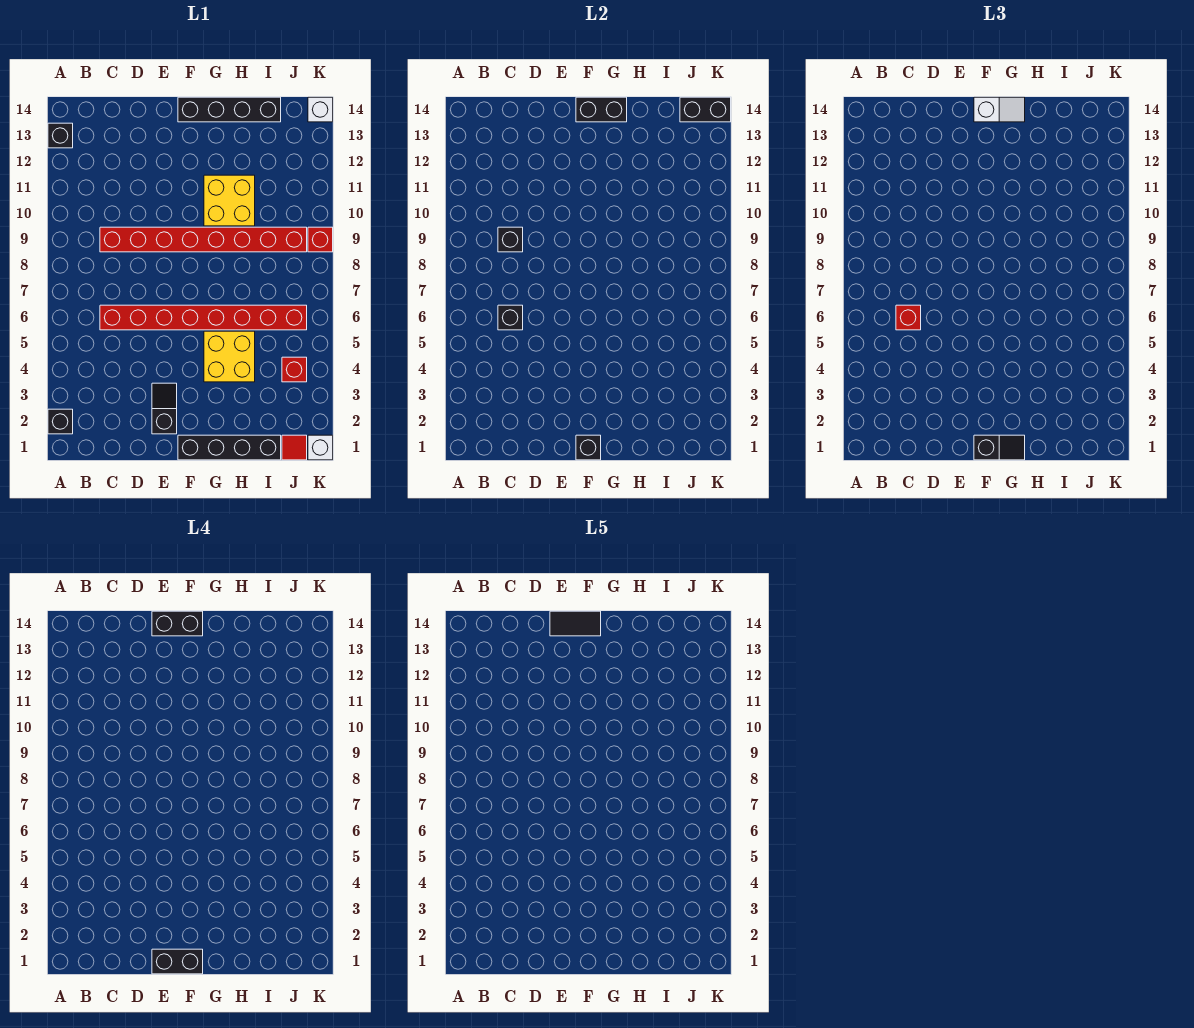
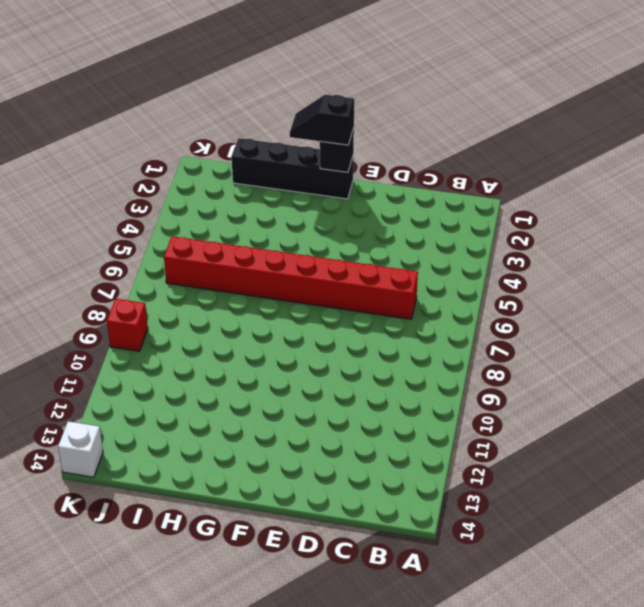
none -> black brick A2 level 1
none -> black brick A13 level 1
none -> red brick C9:J9 level 1

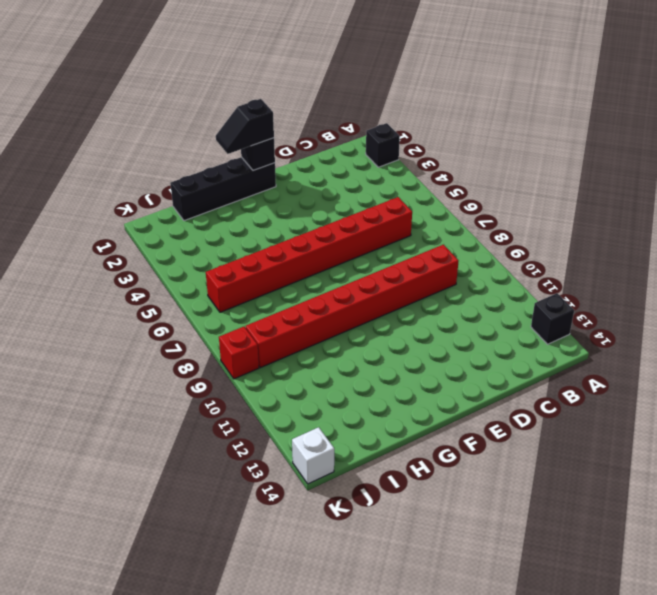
none -> black slope E2:E3 level 1 top 2
none -> black brick F14:I14 level 1
none -> yellow brick G4:H5 level 1

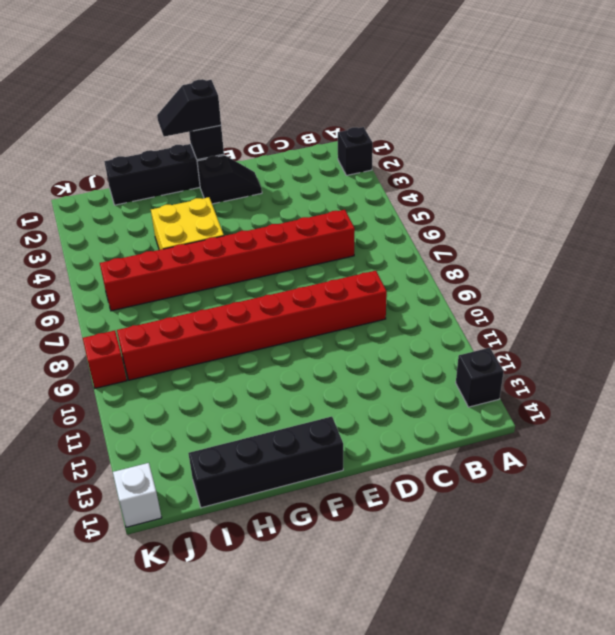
black slope E2:F2 level 1 top F -> black slope E2:E3 level 1 top 2
none -> yellow brick G10:H11 level 1
none -> red tile J1 level 1
none -> red brick J4 level 1

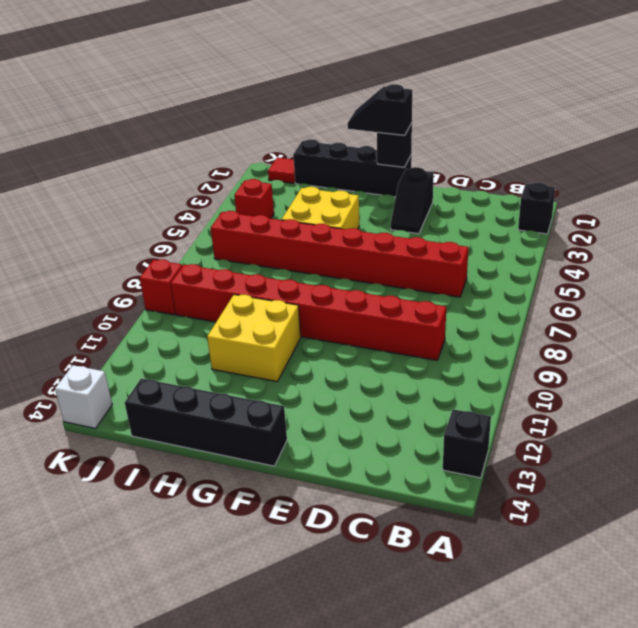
none -> white brick K1 level 1
none -> black brick C6 level 2
none -> black brick C9 level 2

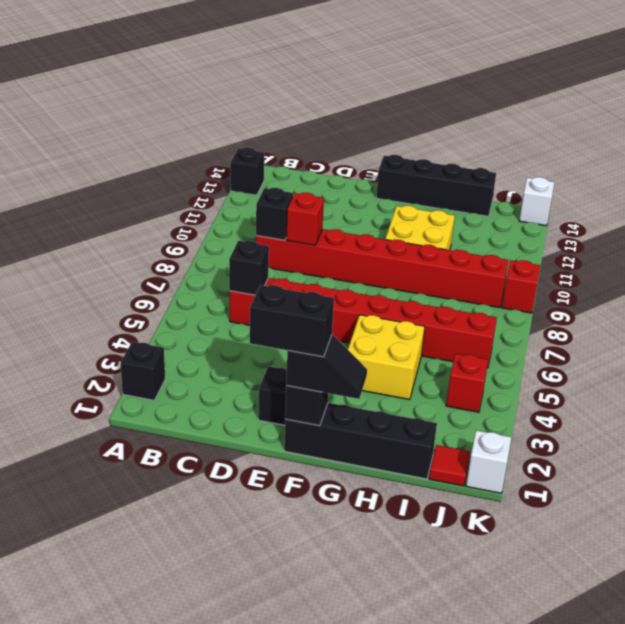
red brick D9 level 2 -> red brick C6 level 3
none -> black brick F14:G14 level 2
none -> black brick J14:K14 level 2
none -> white slope F14:G14 level 3 top F

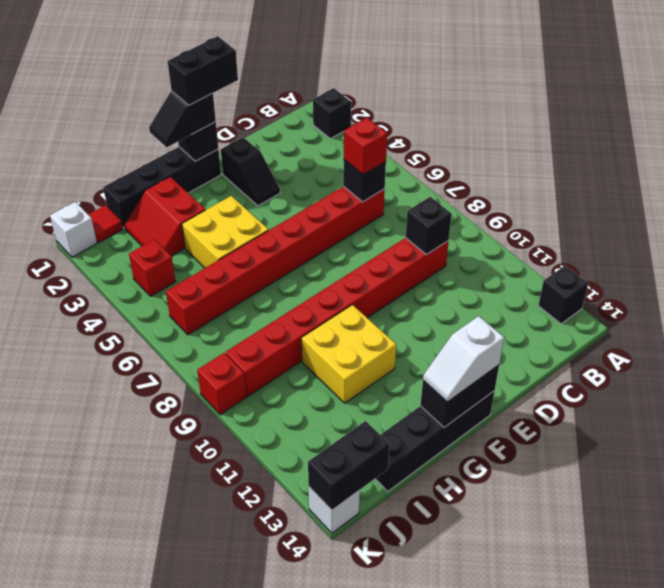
red slope H2:I3 level 1 top H -> none
none -> black brick E14:F14 level 4
none -> black tile E14:F14 level 5

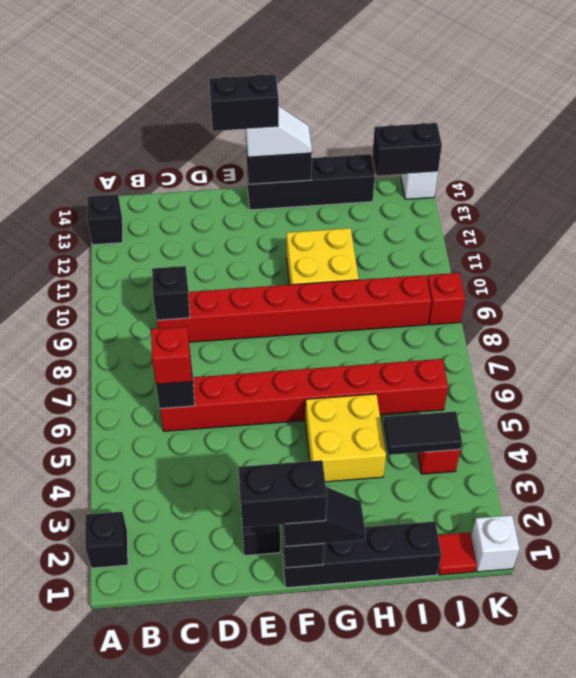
black tile I4:J4 level 2 -> black tile E14:F14 level 5

